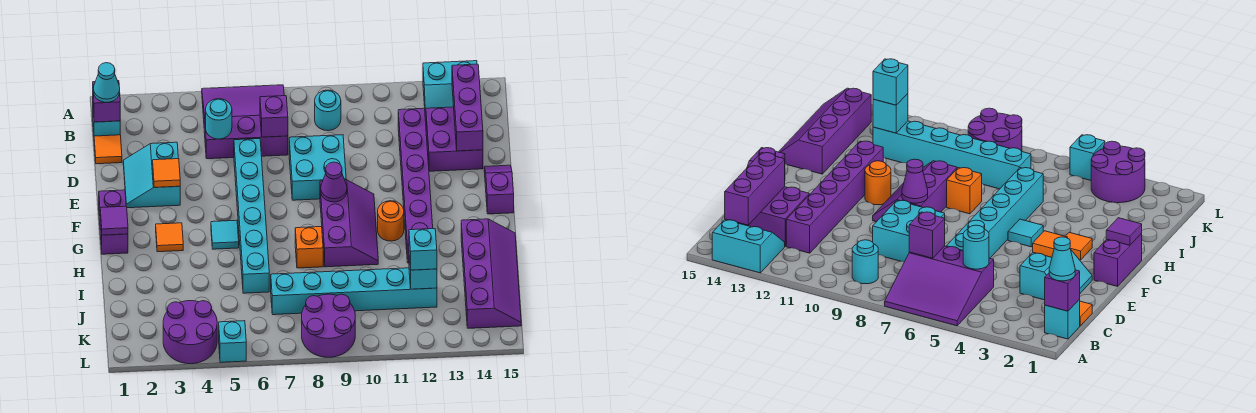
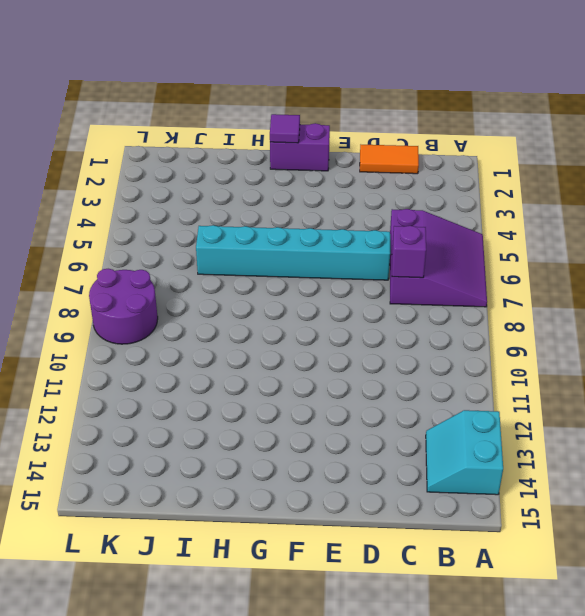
orange tile C1:D1 level 1 -> orange tile C1 level 1
none -> cyan brick B1 level 1
none -> cyan round brick B9 level 1
none -> purple brick C12:H12 level 1
none -> purple brick C13:D14 level 1

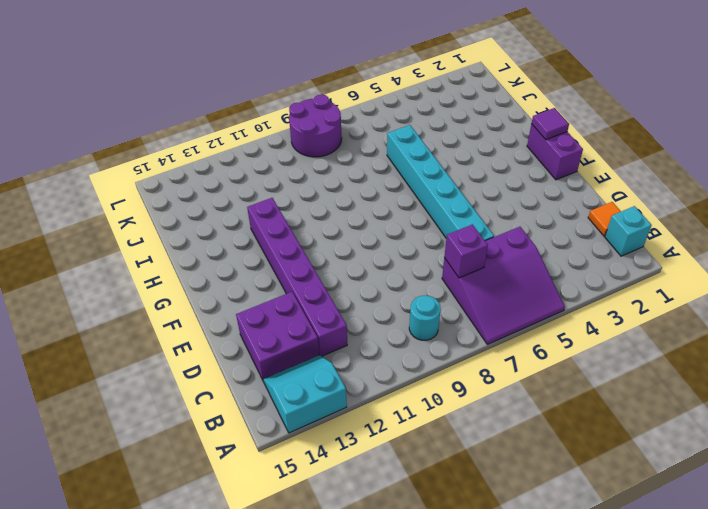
none -> cyan slope D2:E3 level 1 top 3
none -> cyan brick D8:E9 level 1
none -> purple slope E15:F15 level 1 top F
none -> purple slope F9:H10 level 1 top 9

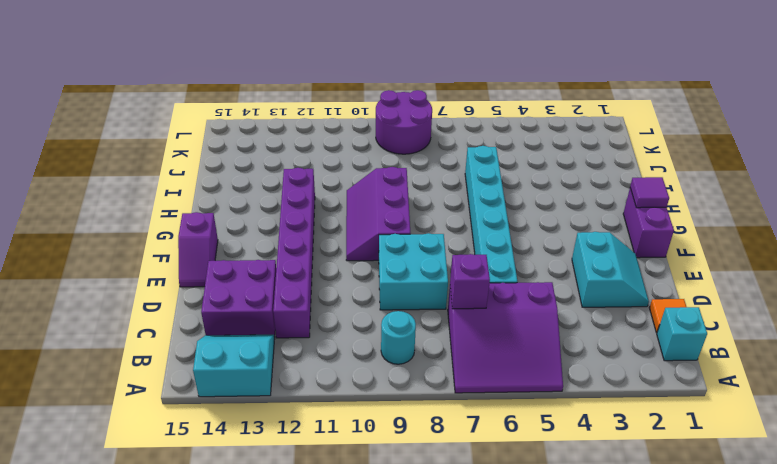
none -> orange tile G3 level 1
none -> cyan tile G5 level 1
none -> orange round brick G11 level 1
none -> orange brick H8 level 1

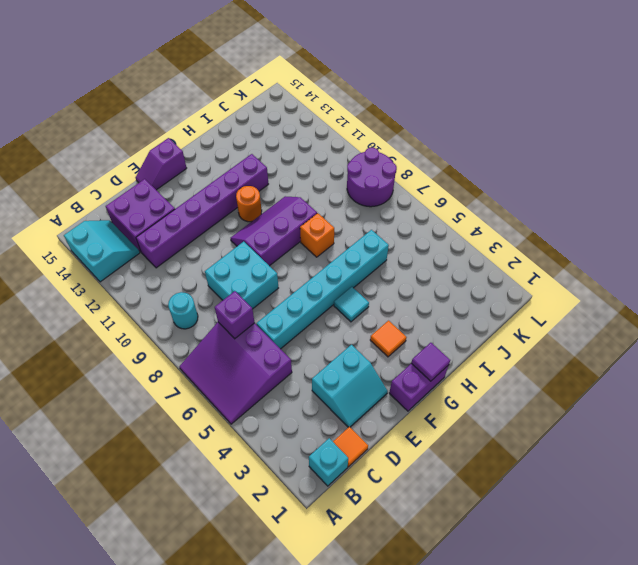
none -> purple slope H14:K15 level 1 top 14
none -> cyan brick J7:J12 level 1
none -> purple round brick K3:L4 level 1
none -> cyan brick L5 level 1

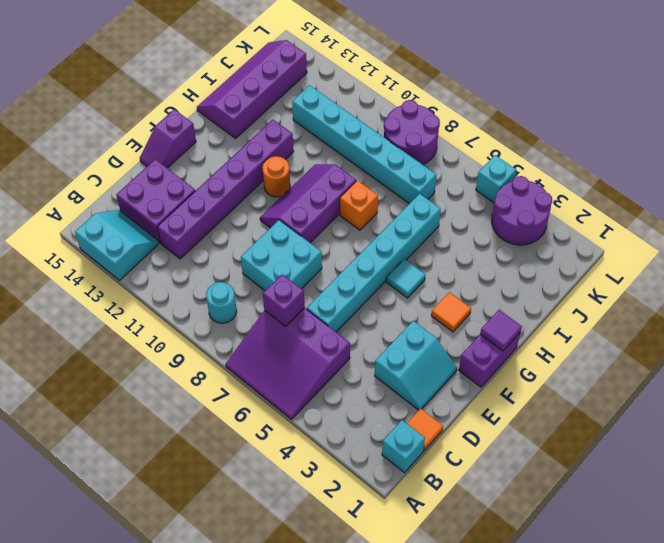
none -> purple brick B1 level 2
none -> purple brick B14:D14 level 2
none -> cyan round brick C5 level 2
none -> orange tile E3 level 2

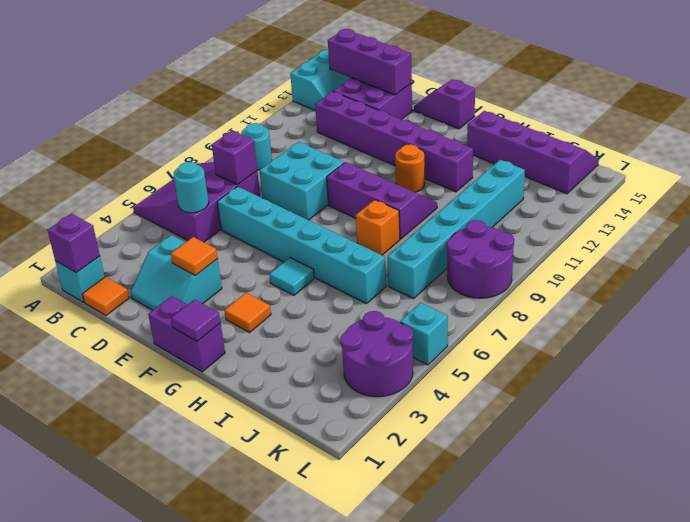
none -> purple cone F9 level 2
none -> cyan brick J12 level 2
none -> cyan cone B1 level 3
none -> cyan brick J12 level 3

